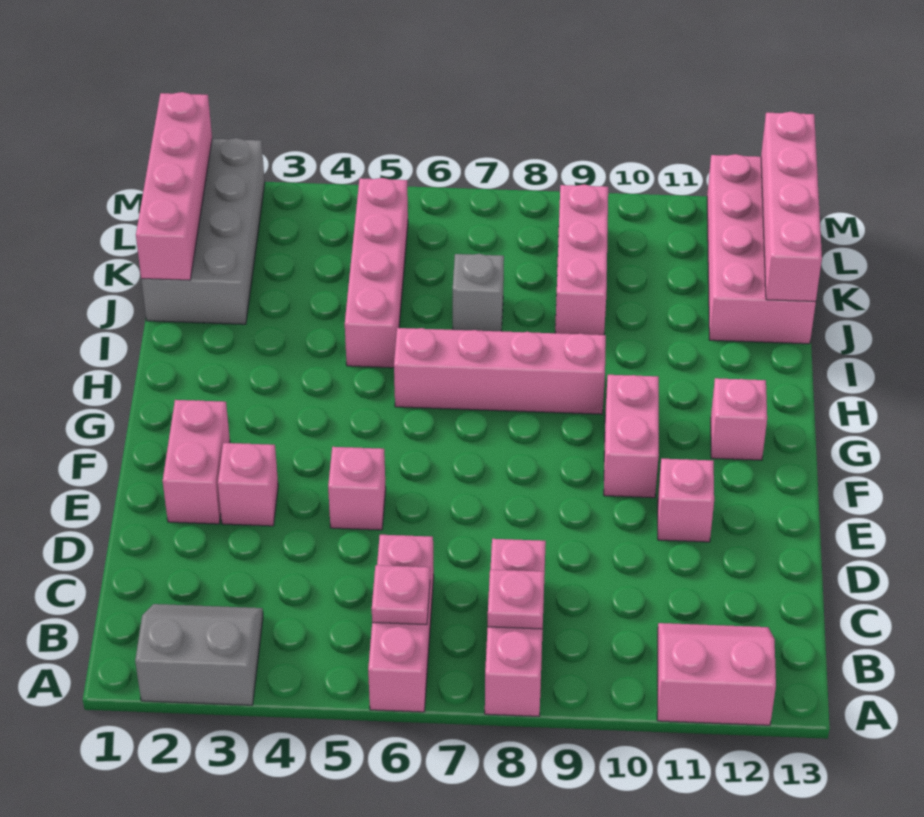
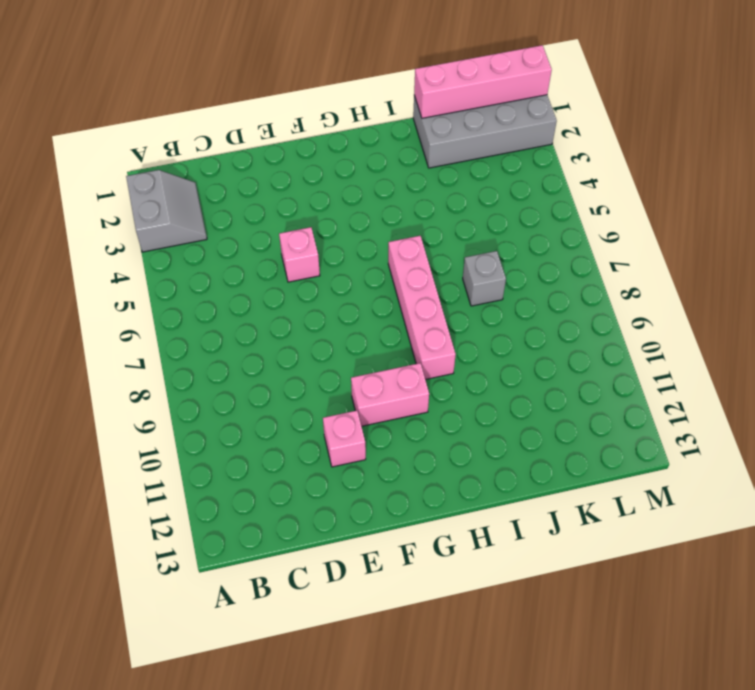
none -> pink brick A6:C6 level 1
none -> pink brick A8:C8 level 1
none -> pink slope A11:B12 level 1 top A

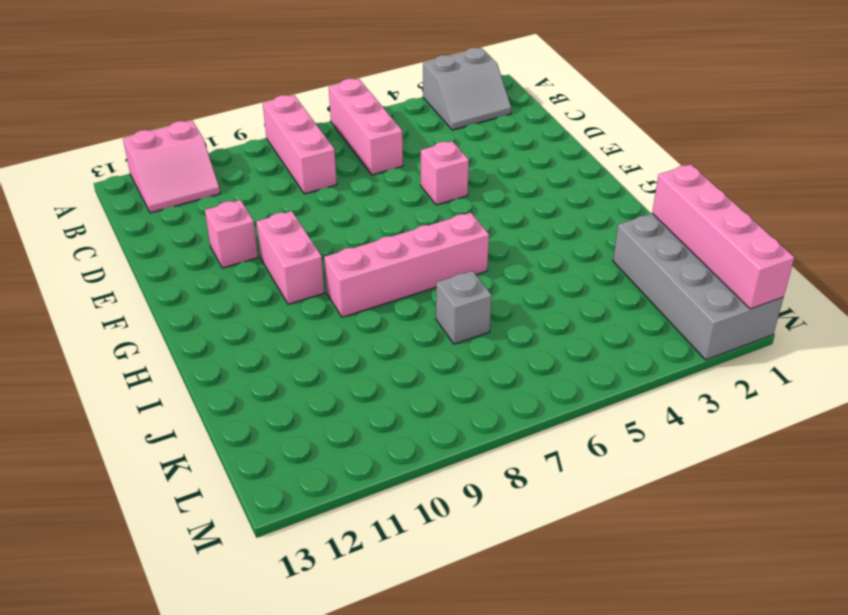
none -> pink brick E2:F2 level 1
none -> pink brick E3 level 1
none -> pink brick G12 level 1

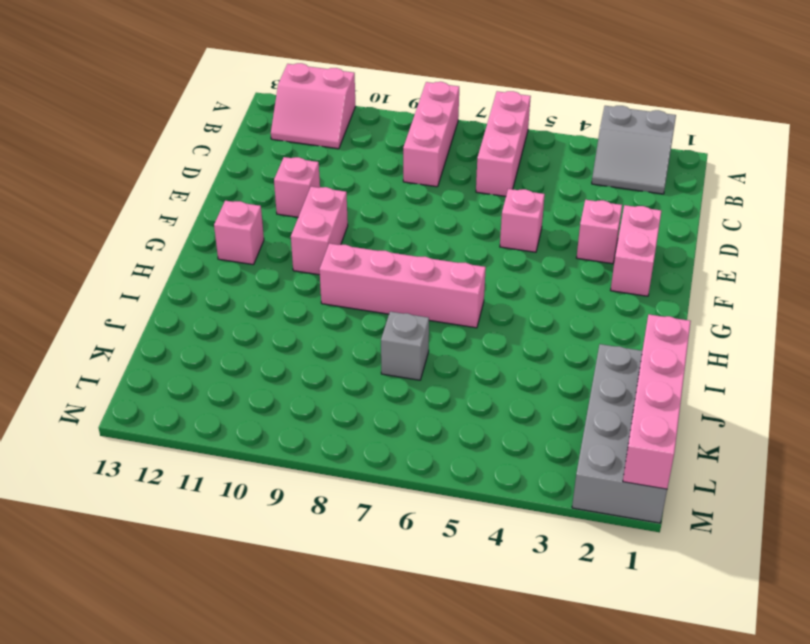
none -> pink brick I5:L5 level 1
none -> pink brick J9:L9 level 1
none -> pink brick J12:M13 level 1

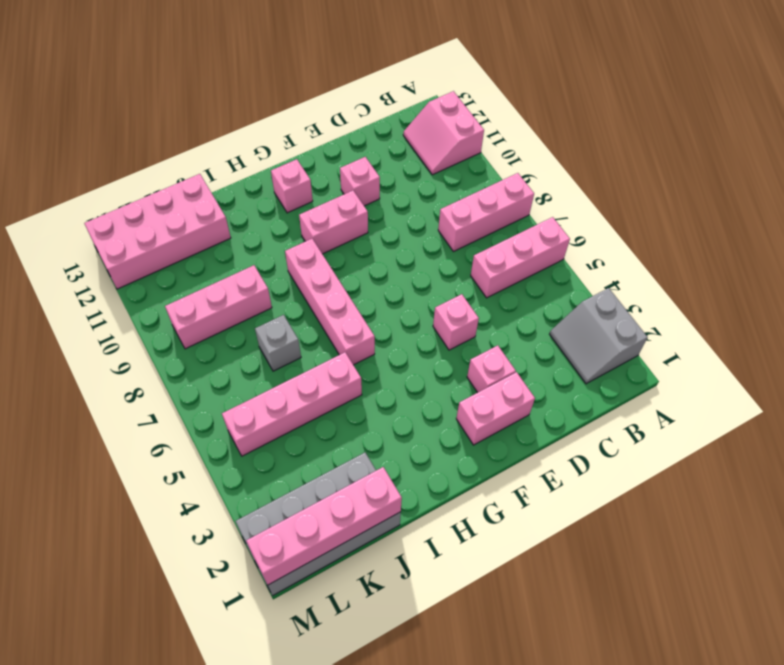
none -> pink plate B6 level 2
none -> pink plate B8 level 2
none -> pink brick J13:M13 level 2

